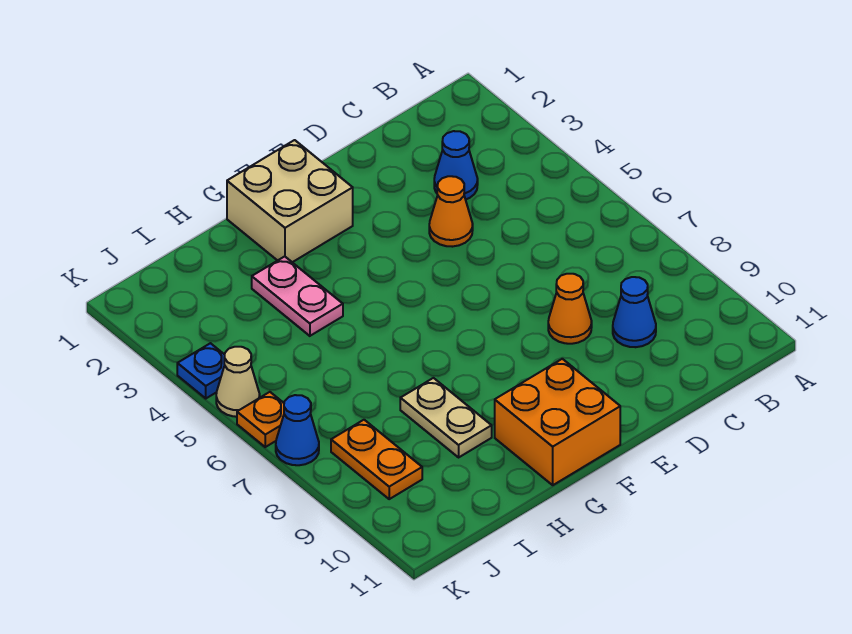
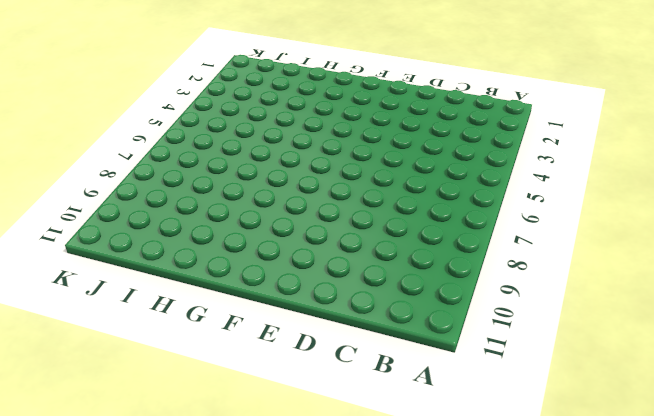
none -> blue cone C3 level 1
none -> blue cone C9 level 1
none -> orange cone D4 level 1

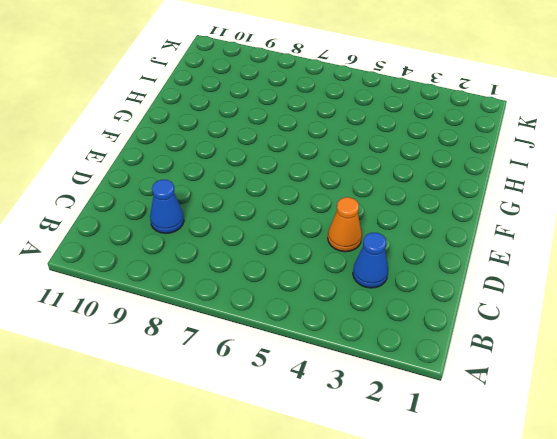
none -> orange cone D8 level 1
none -> tan brick F1:G2 level 1
none -> orange brick F10:G11 level 1

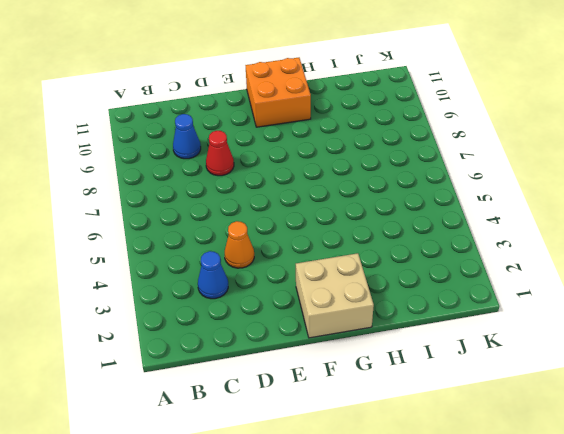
red cone D8 level 1 -> orange cone D8 level 1
none -> pink plate H3:H4 level 1
none -> tan plate H8:H9 level 1
none -> orange plate J8:J9 level 1

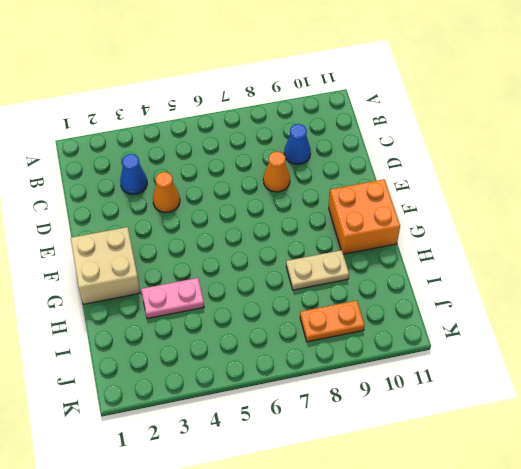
none -> blue plate K4 level 1
none -> tan cone K5 level 1
none -> orange plate K6 level 1

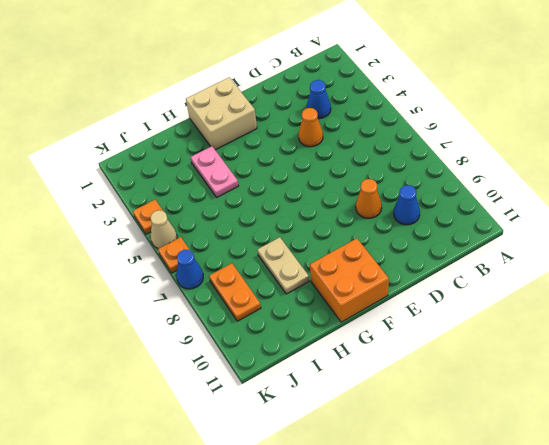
orange plate K4 level 1 -> blue plate K4 level 1

